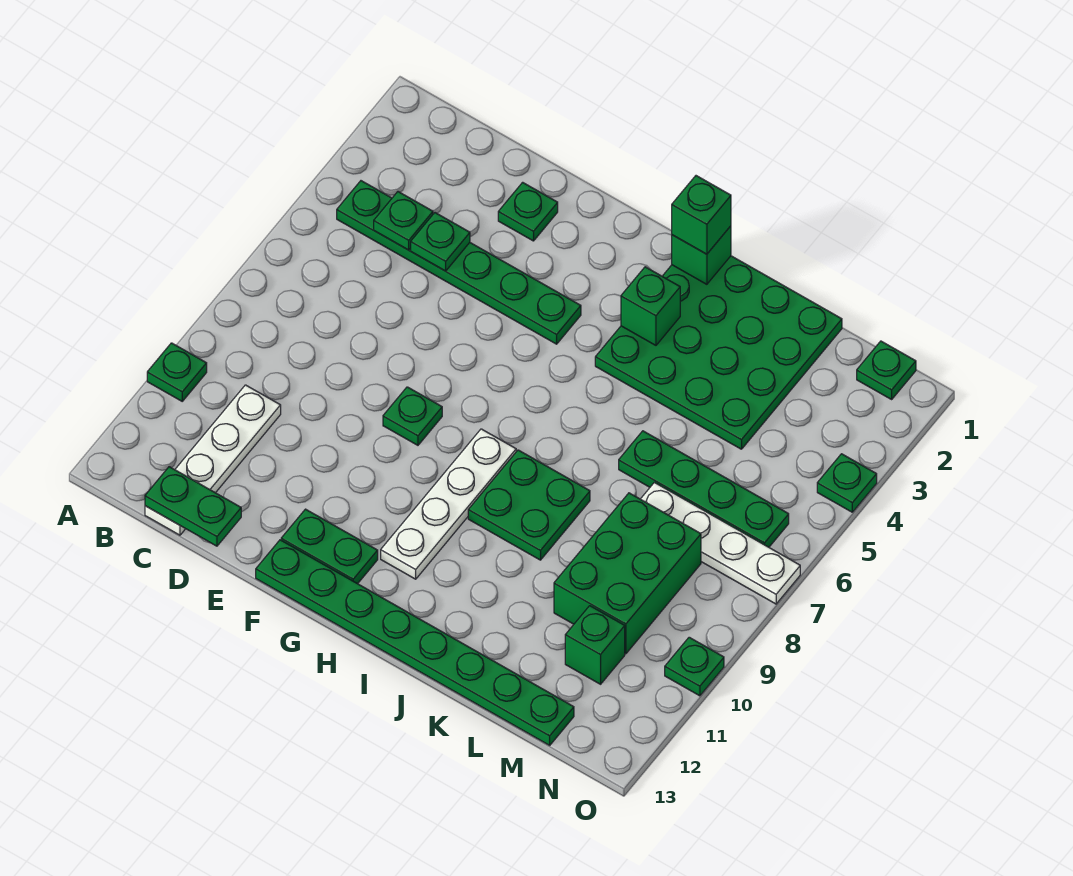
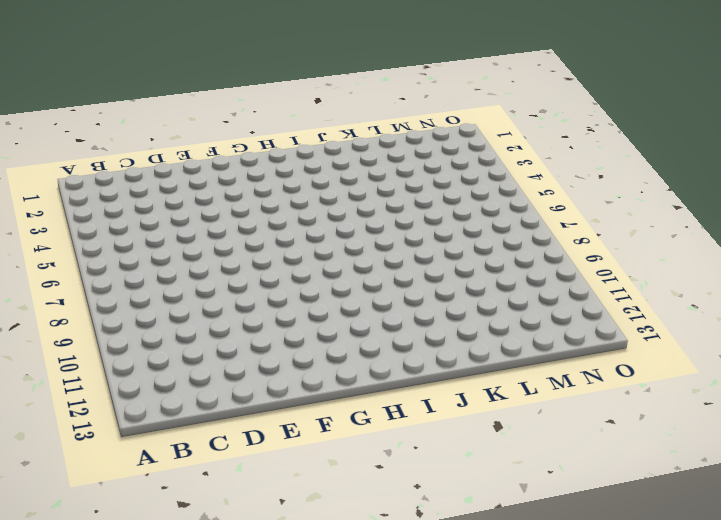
none -> green plate A10 level 1
none -> green plate B4:G4 level 1
none -> white plate C10:C13 level 1

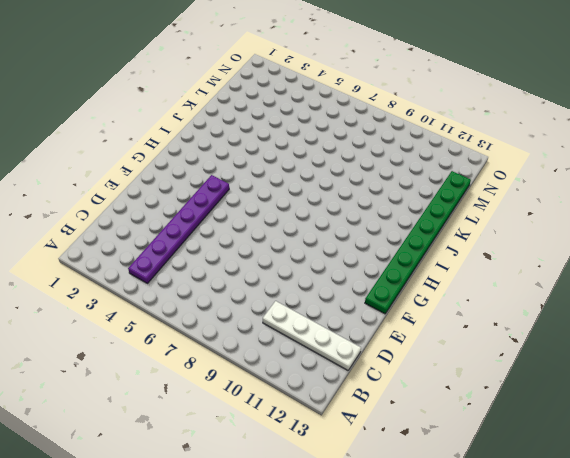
purple plate B4:G4 level 1 -> green plate B4:G4 level 1
none -> green plate A10 level 1
none -> green plate E2 level 1
none -> green plate F8 level 1

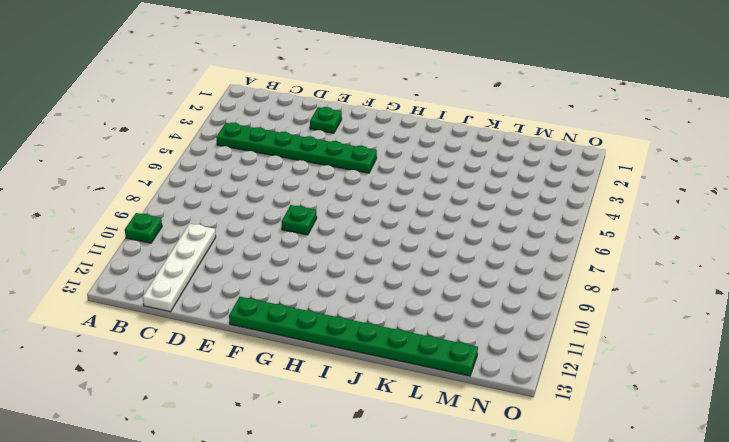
none -> green plate F12:G12 level 1
none -> white plate H8:H11 level 1
none -> green plate I1:L4 level 1

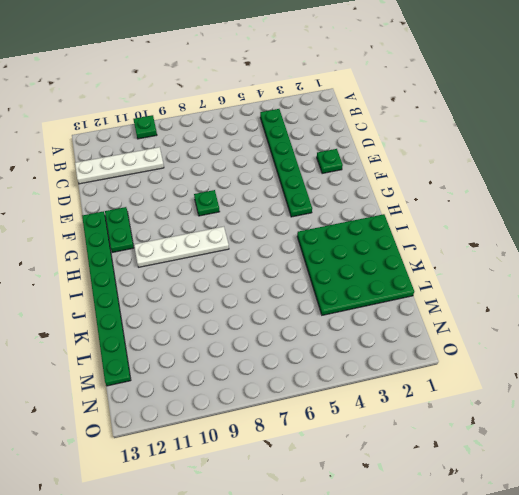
none -> green plate I8:J9 level 1
none -> green plate K6:N6 level 1
none -> white plate L7:O7 level 1

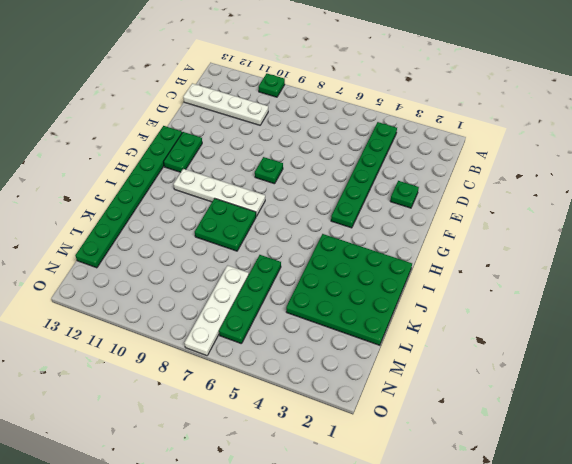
none -> green brick L8:M10 level 1
none -> green brick M11 level 1
none -> green plate N1 level 1

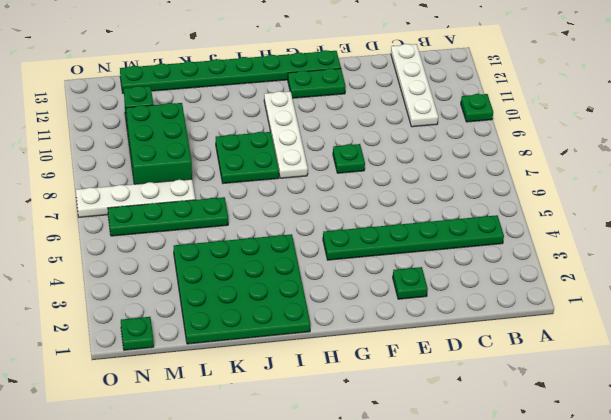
none -> green plate O4 level 1
none -> green plate O10 level 1
none -> green plate C4 level 2

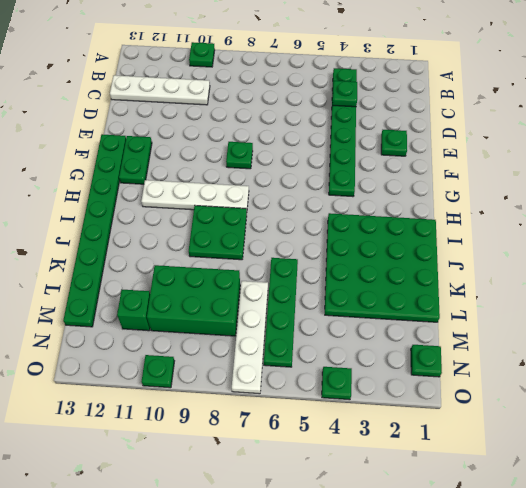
none -> green plate C13:D13 level 2
none -> green plate D4 level 2
none -> green brick I1 level 2

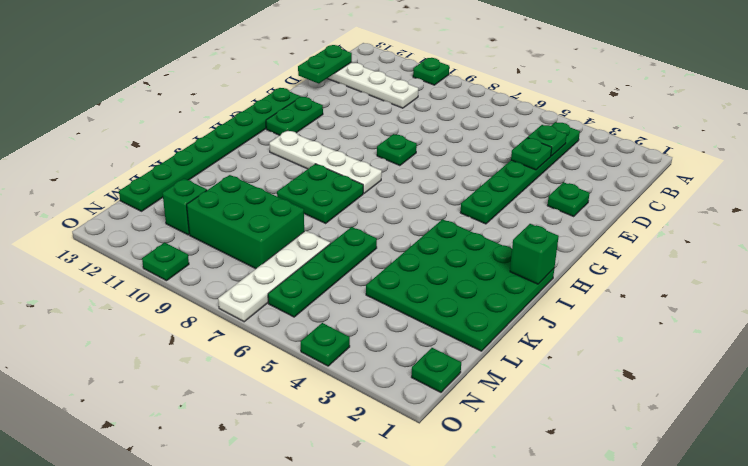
none -> green brick I3 level 2
none -> green brick I1 level 3

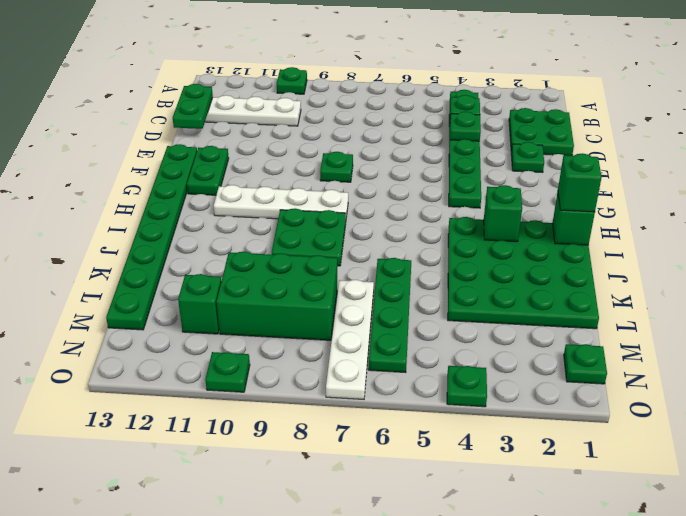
green plate C1:D2 level 1 -> none

